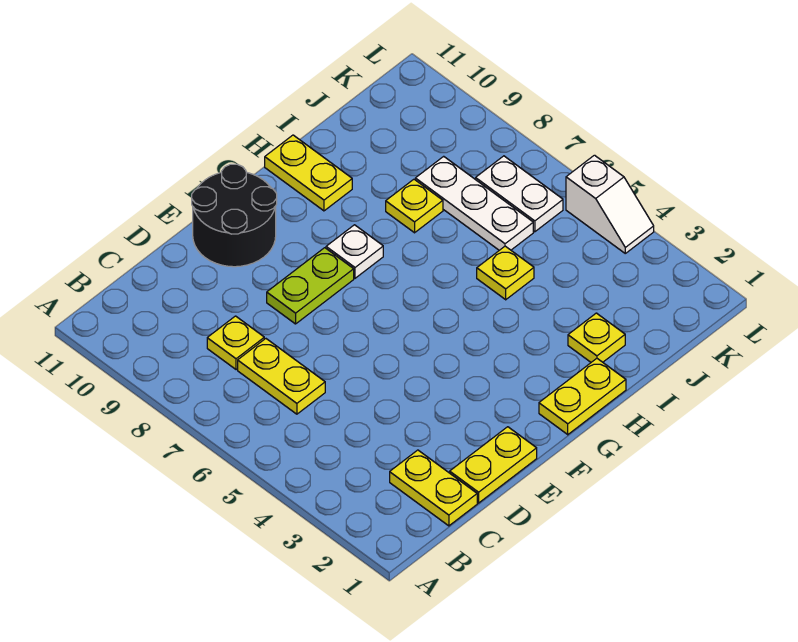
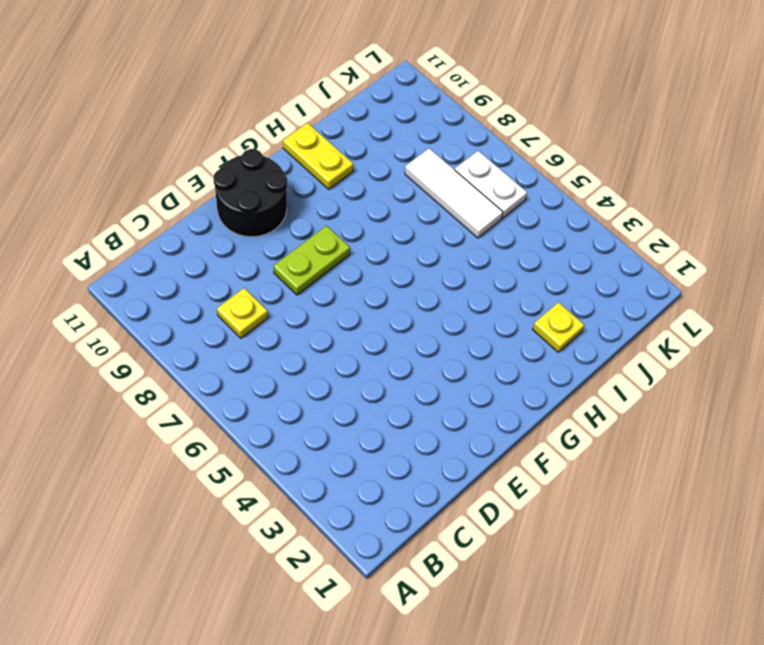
white tile J6:J8 level 1 -> white plate J6:J8 level 1
none -> yellow plate C1:C2 level 1
none -> yellow plate C6:C7 level 1
none -> yellow plate D1:E1 level 1

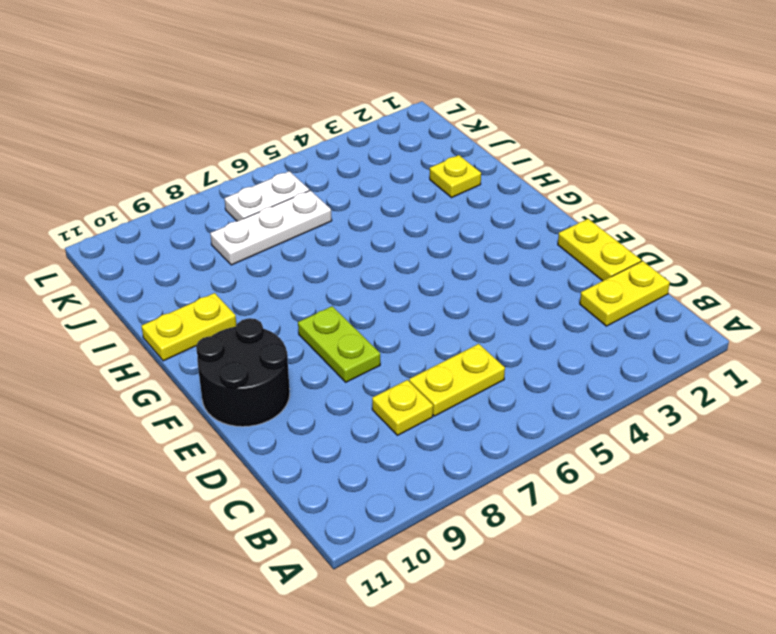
none -> yellow plate G1:H1 level 1
none -> white plate G8 level 1
none -> yellow plate I5 level 1

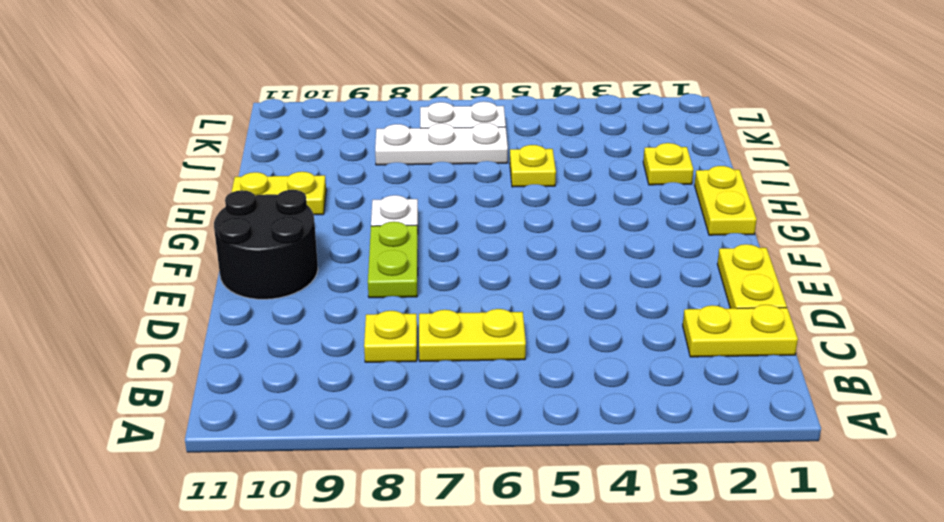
none -> yellow plate I8 level 1
none -> white slope L4:L5 level 1 top 5

